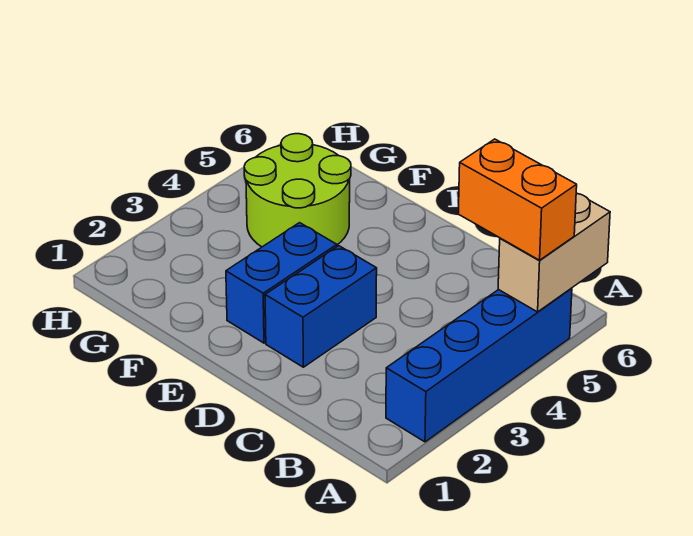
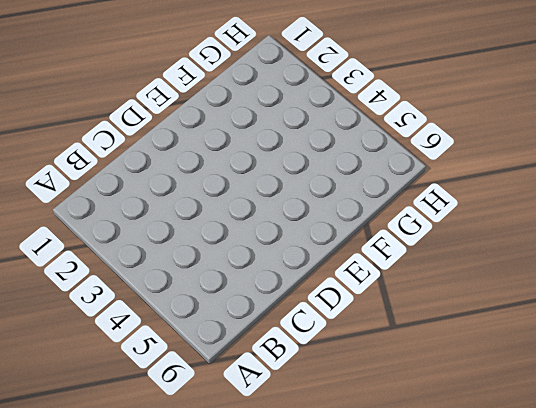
none -> blue brick A2:A5 level 1
none -> blue brick D2:D3 level 1

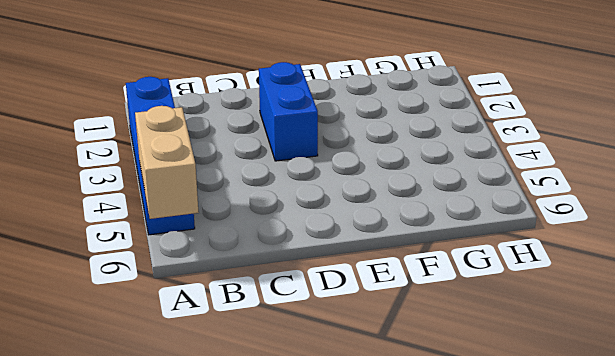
none -> blue brick E2:E3 level 1
none -> lime round brick F4:G5 level 1

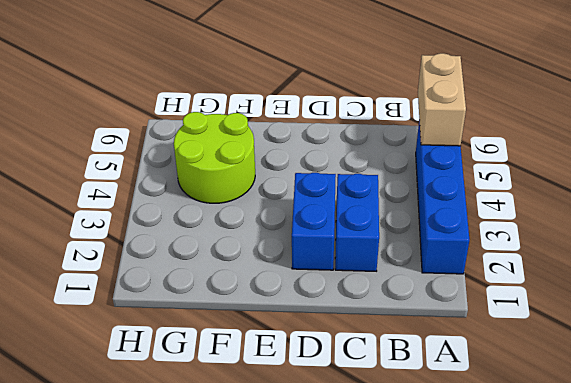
blue brick C2:C3 level 1 -> blue brick E2:E3 level 1
none -> orange brick A5:B5 level 3

